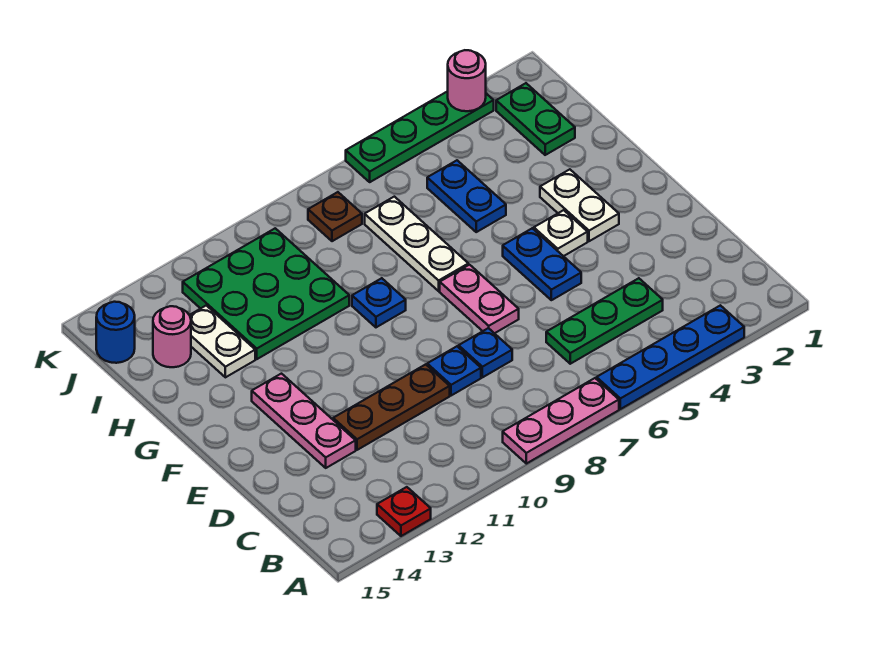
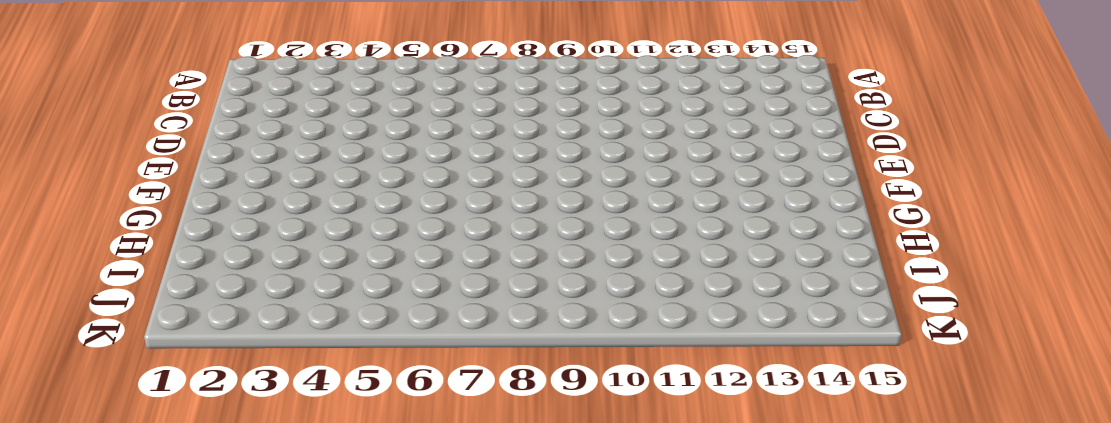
none -> blue plate A3:A6 level 1
none -> pink plate A7:A9 level 1
none -> red plate A13 level 1

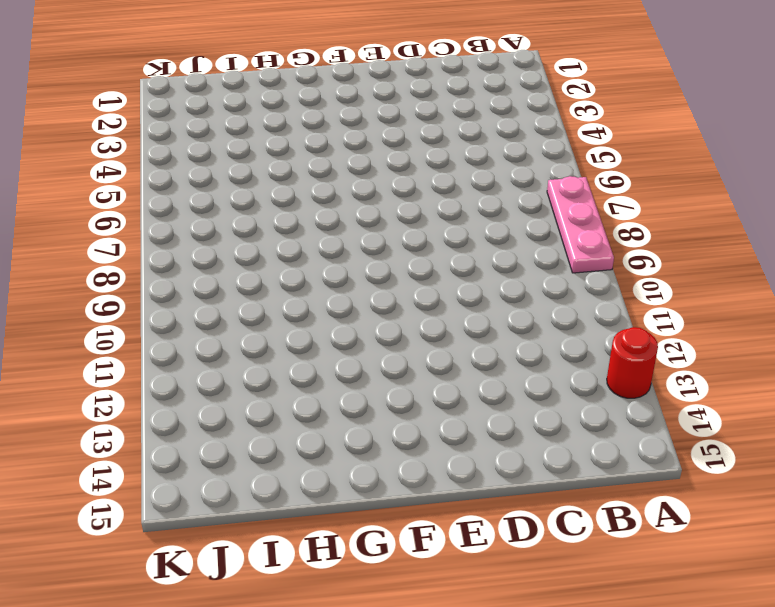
red round brick A13 level 1 -> red plate A13 level 1
none -> blue plate A3:A6 level 1
none -> green plate C4:C6 level 1
none -> blue plate D8 level 1

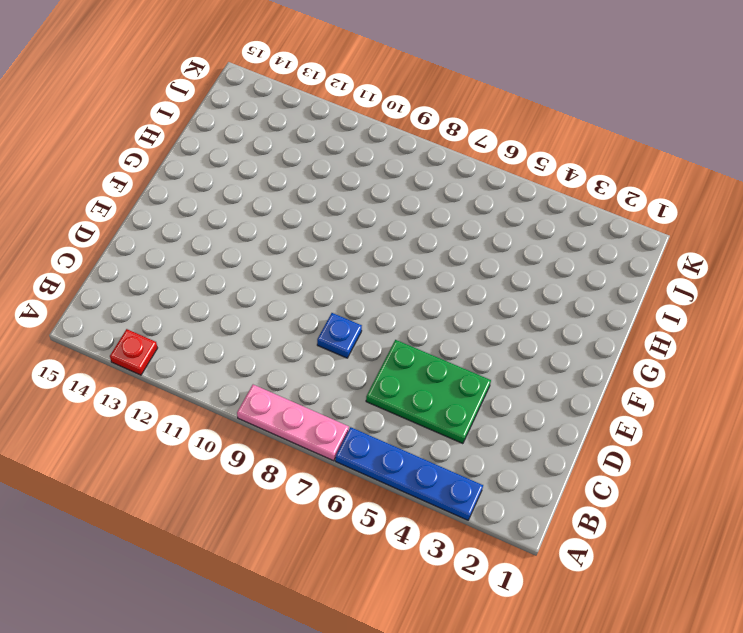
green plate C4:D6 level 1 -> green plate C4:C6 level 1
none -> blue plate D9 level 1
none -> brown plate D10:D12 level 1
none -> pink plate D13:F13 level 1

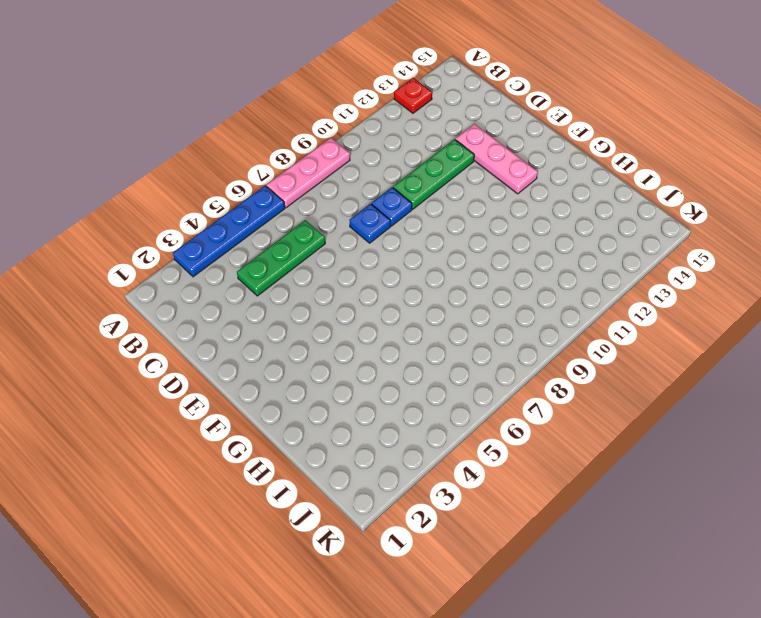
green plate D10:D12 level 1 -> brown plate D10:D12 level 1
none -> blue plate E5:F5 level 1
none -> pink plate E7:F7 level 1
none -> white plate F3:G3 level 1

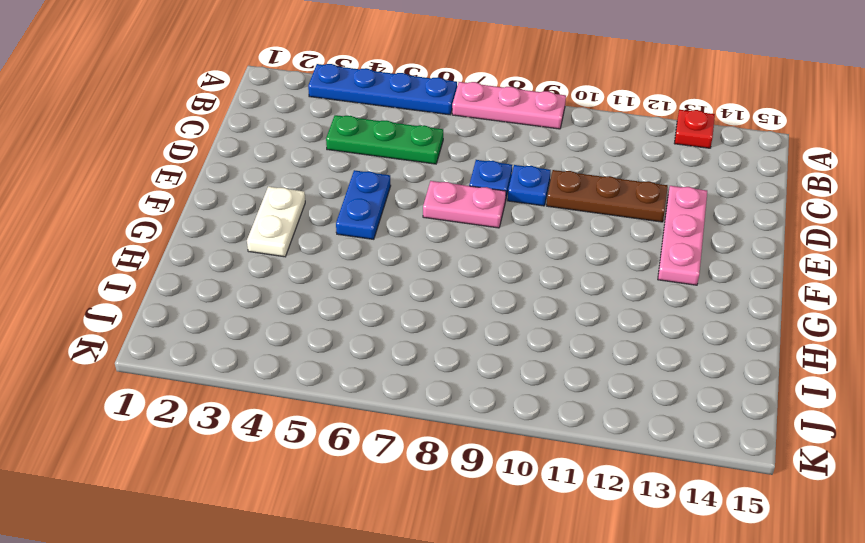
pink plate E7:E8 level 1 -> pink plate E7:F7 level 1
none -> white plate F4 level 1
none -> white plate G7:I7 level 1
none -> blue plate G9 level 1

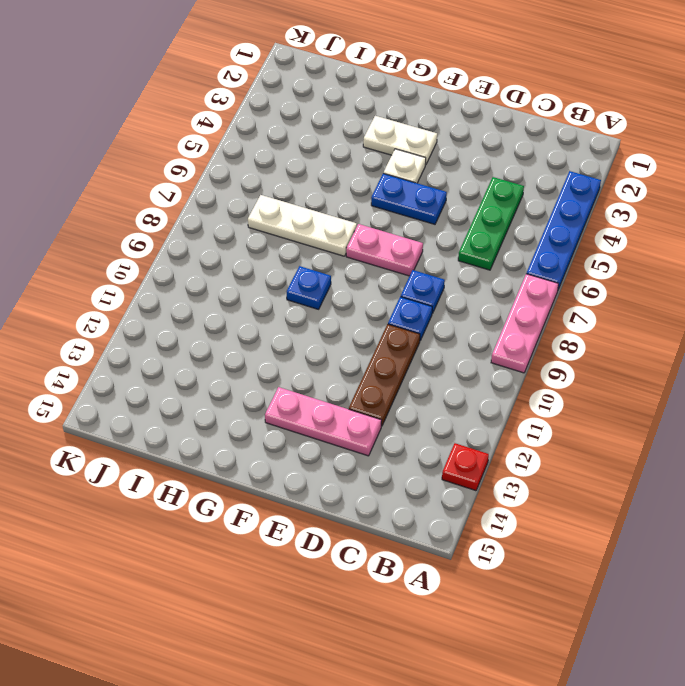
none -> blue plate H5:I5 level 1
none -> green plate H10:J12 level 1
none -> white plate H13:I13 level 1

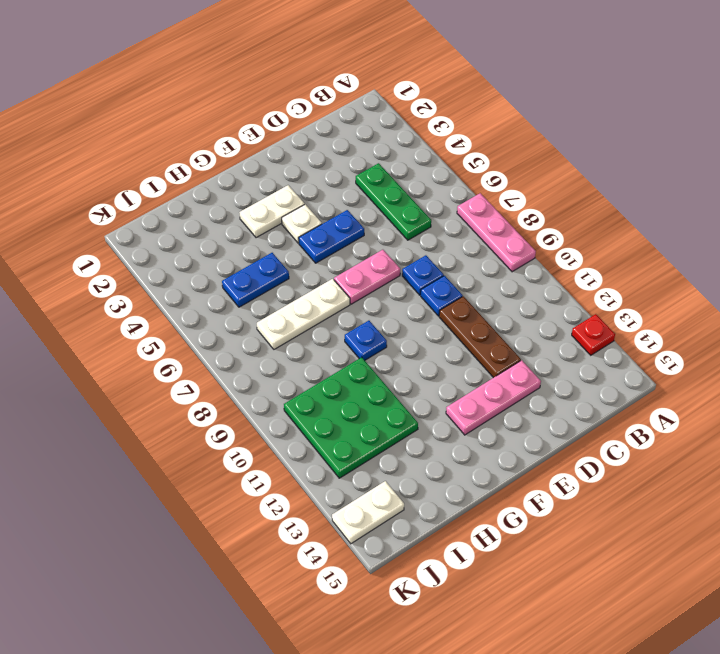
white plate J14:K14 level 1 -> white plate H13:I13 level 1
none -> blue plate A3:A6 level 1
none -> green plate I2:J2 level 1
none -> pink round brick I14 level 1

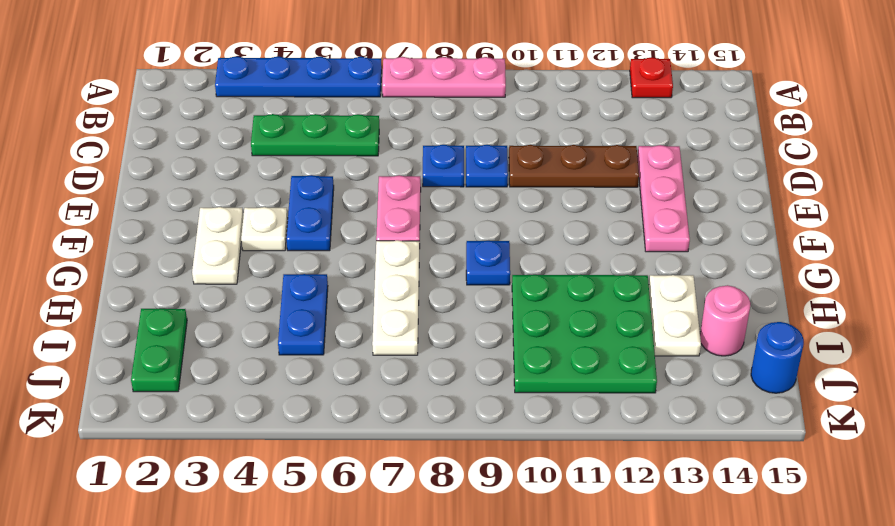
none -> brown plate J8 level 1
none -> green plate K3:K6 level 1
none -> pink round brick K3 level 2

